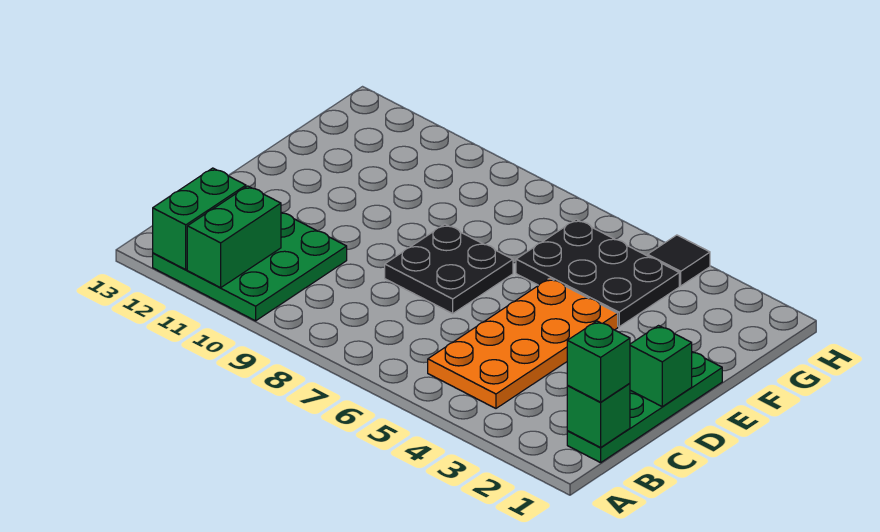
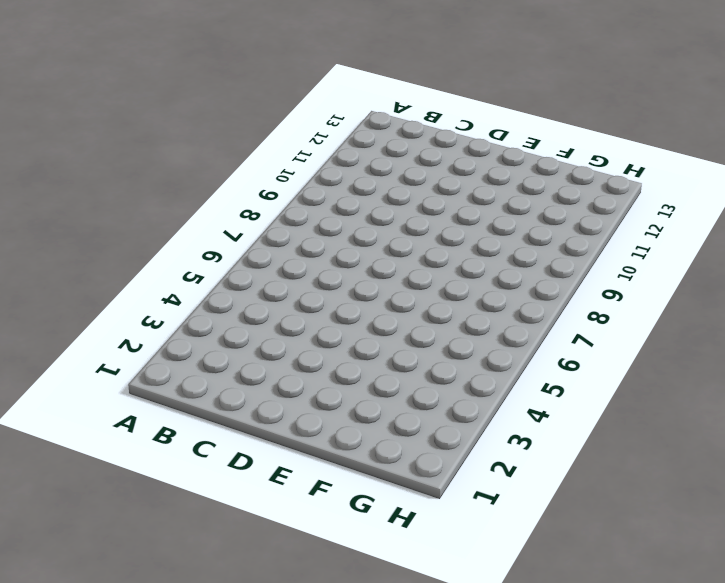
none -> green plate A10:C12 level 1
none -> green plate B1:E1 level 1

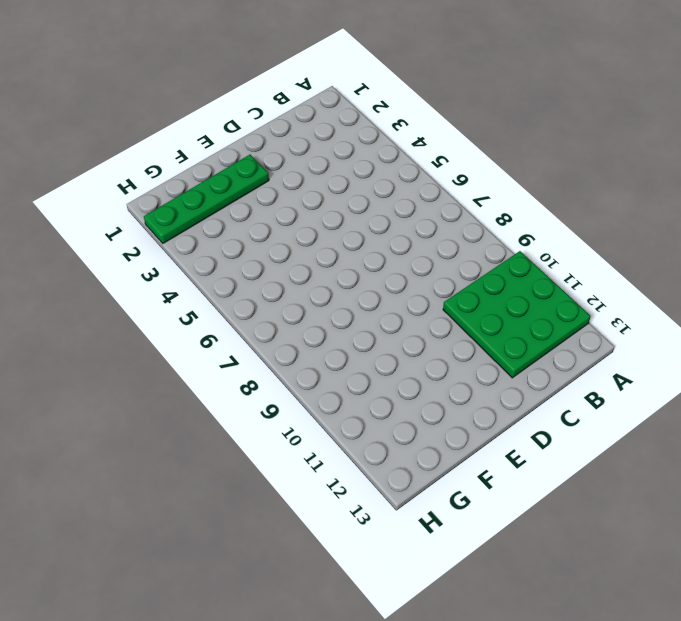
green plate E2:H2 level 1 -> green plate B1:E1 level 1
none -> orange plate B4:E5 level 1
none -> black plate D7:E8 level 1

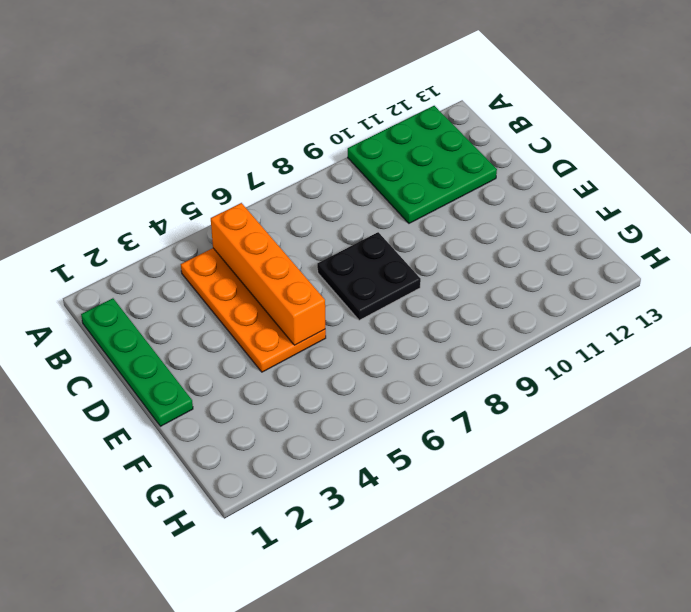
orange brick B5:E5 level 2 -> none
none -> black plate F4:G6 level 1
none -> black tile H4 level 1

